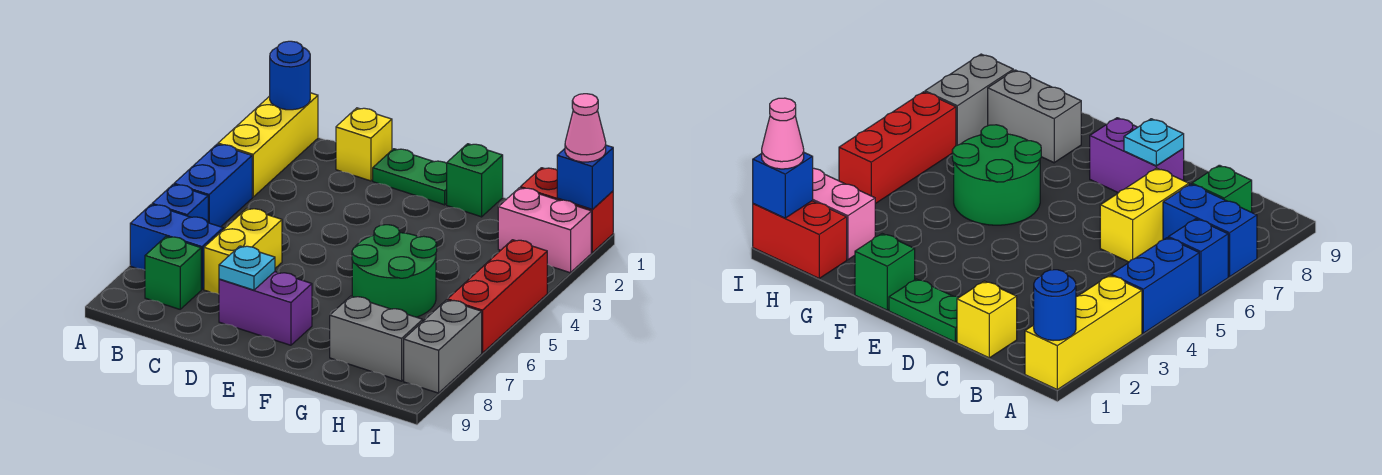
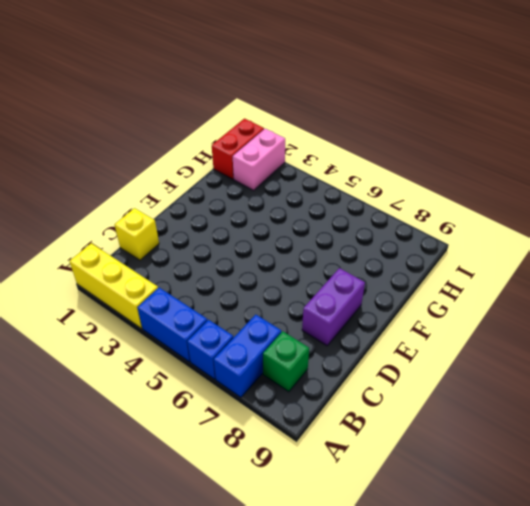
none -> yellow brick C6:C7 level 1
none -> green plate D1:E1 level 1
none -> green brick F1 level 1

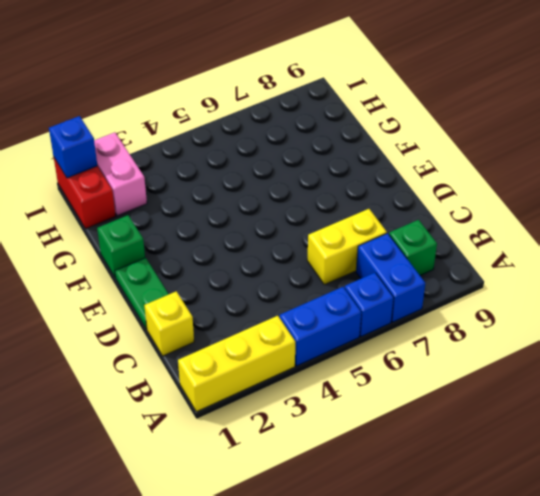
none -> purple brick D8:E8 level 1
none -> green round brick F5:G6 level 1
none -> grey brick G8:H8 level 1

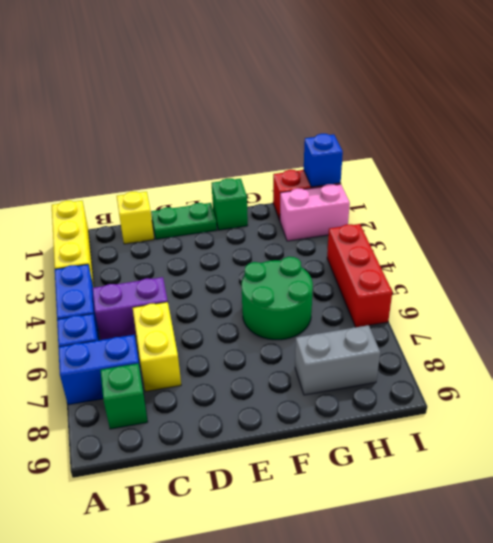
purple brick B5:C5 level 1 -> purple brick D8:E8 level 1
none -> grey brick I7:I8 level 1
none -> blue round brick A1 level 2
none -> cyan plate D8 level 2

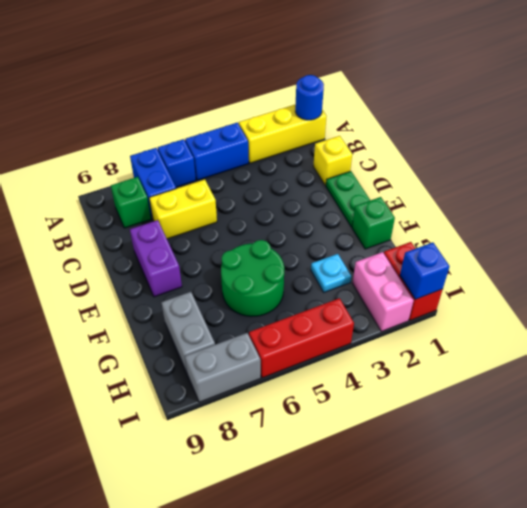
cyan plate G3 level 1 -> cyan plate D8 level 2
none -> pink cone I1 level 3

